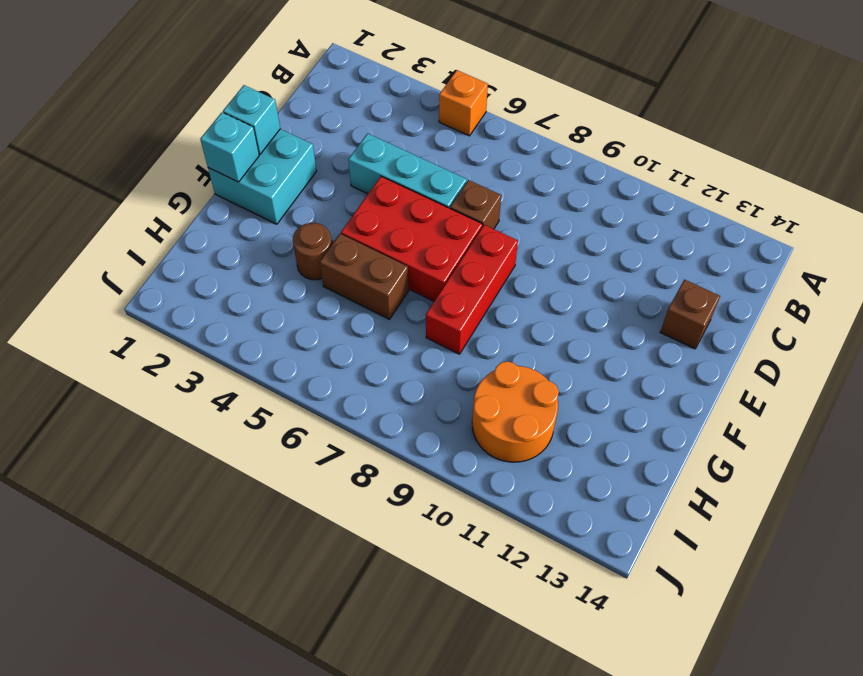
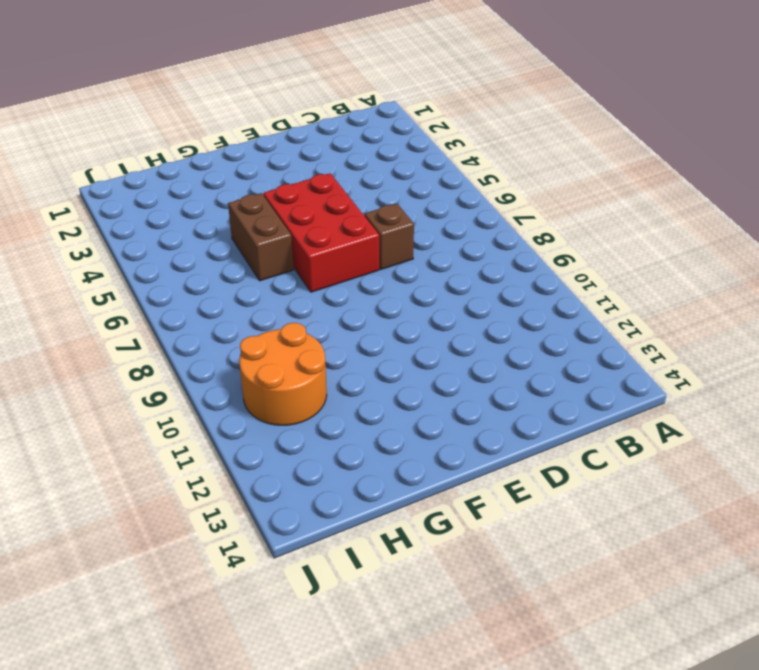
none -> orange brick A5 level 1
none -> cyan brick D4:D6 level 1
none -> brown brick D13 level 1

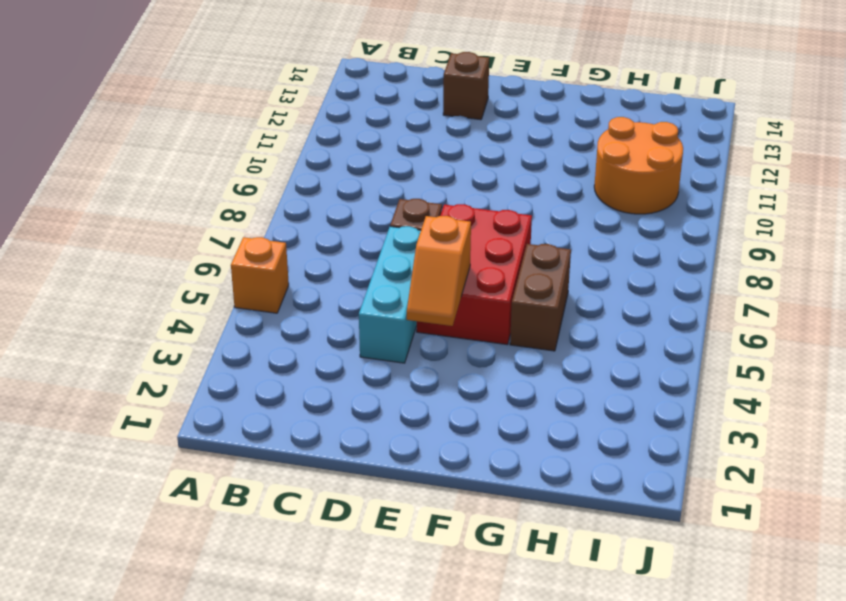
orange slope E4:E5 level 2 top 5 -> none
none -> cyan brick E1:F2 level 1
none -> red brick E8:G8 level 1
none -> brown round brick G4 level 1

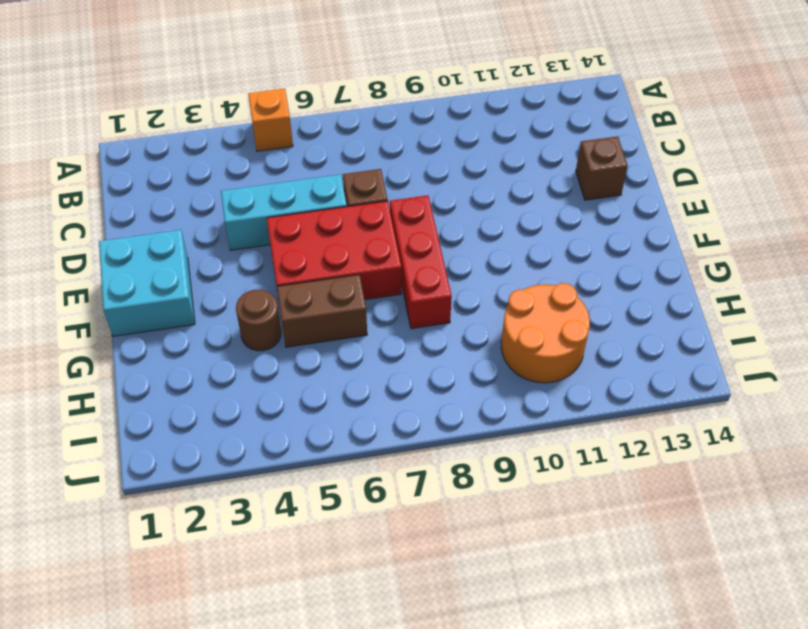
none -> cyan brick E1 level 2
none -> cyan brick F1 level 2

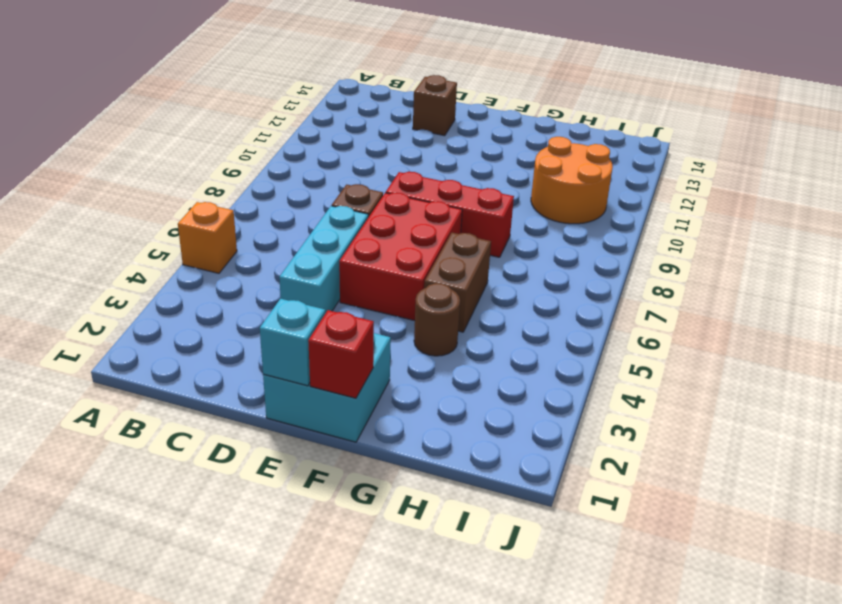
red brick F1 level 2 -> cyan brick F1 level 2

